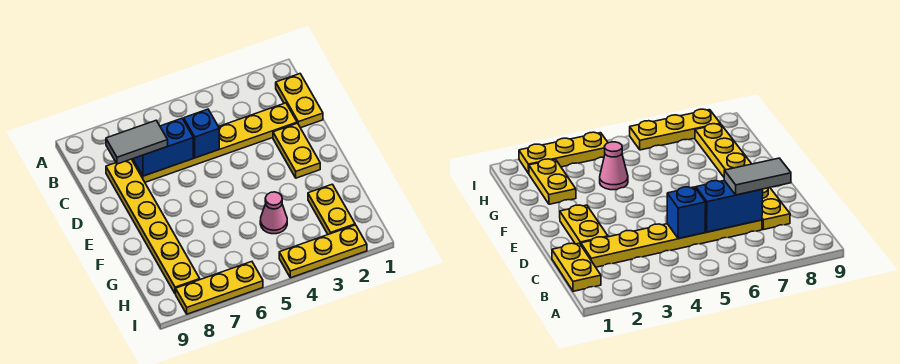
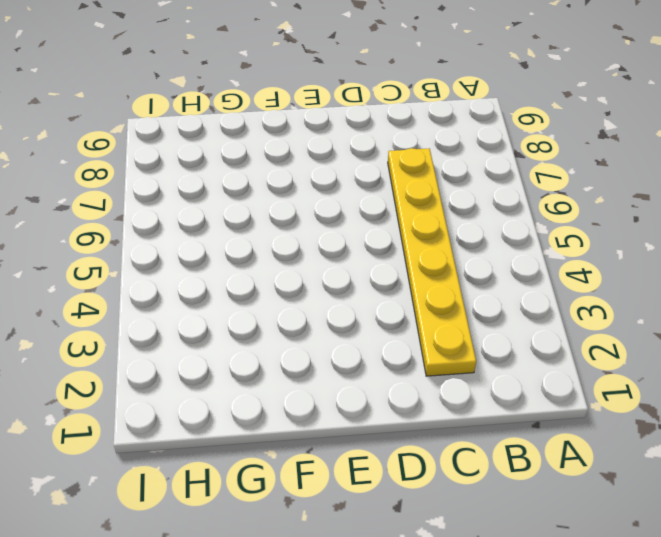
none -> yellow plate B1:C1 level 1
none -> yellow plate C8:H8 level 1

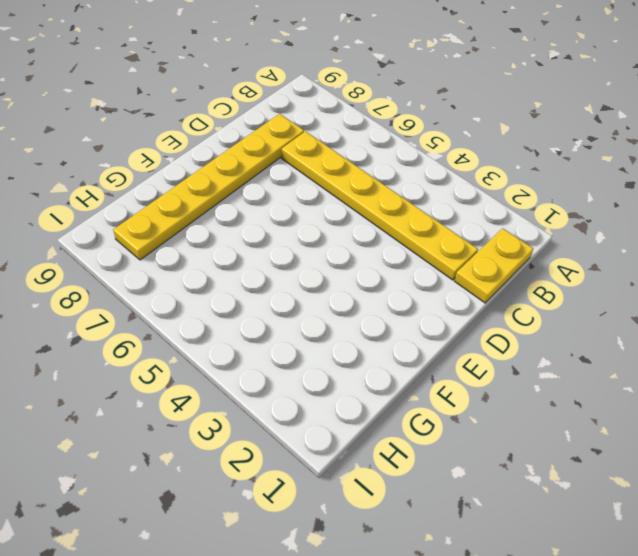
none -> yellow plate D2:E2 level 1
none -> yellow plate G2:H2 level 1

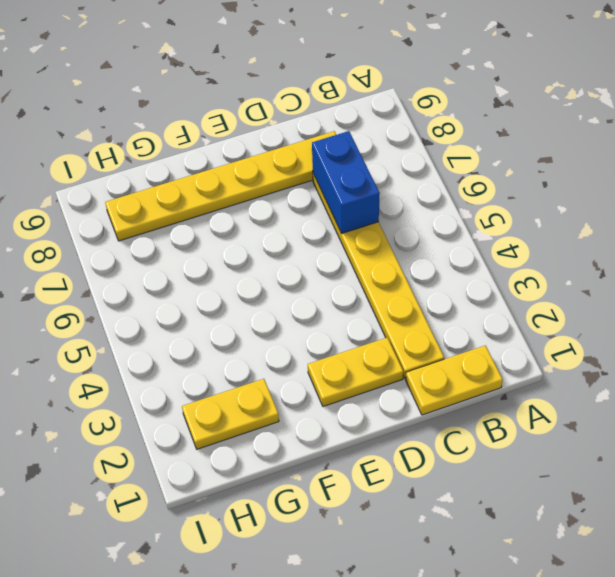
none -> pink cone G4 level 1
none -> yellow plate I2:I4 level 1

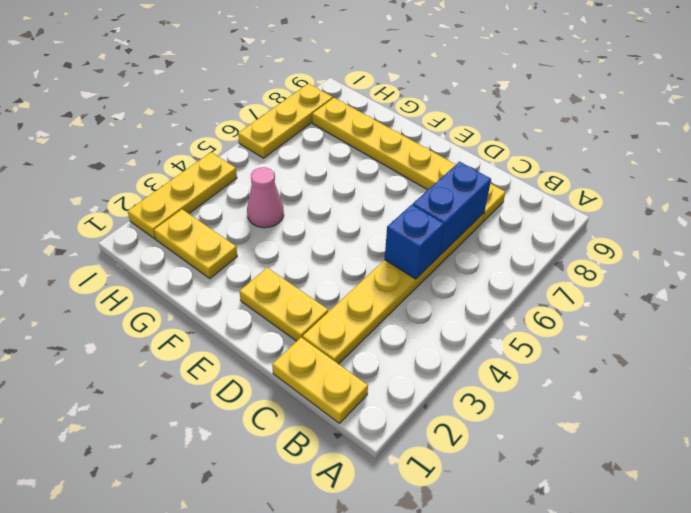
none -> grey tile C7:C8 level 3

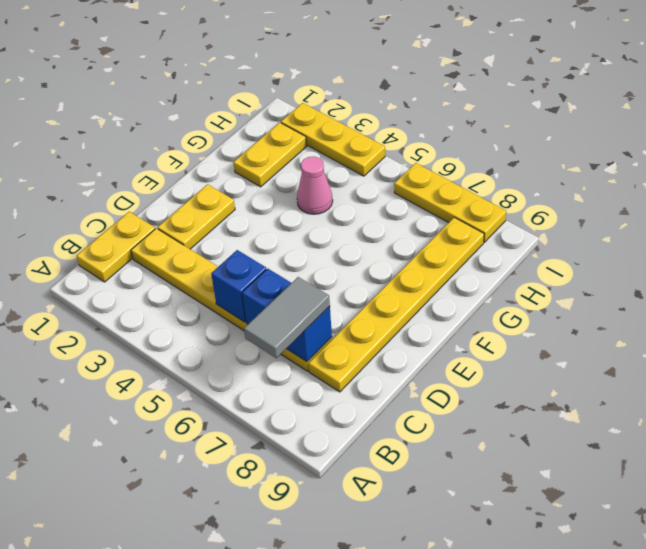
grey tile B7:C7 level 3 -> grey tile C7:C8 level 3

